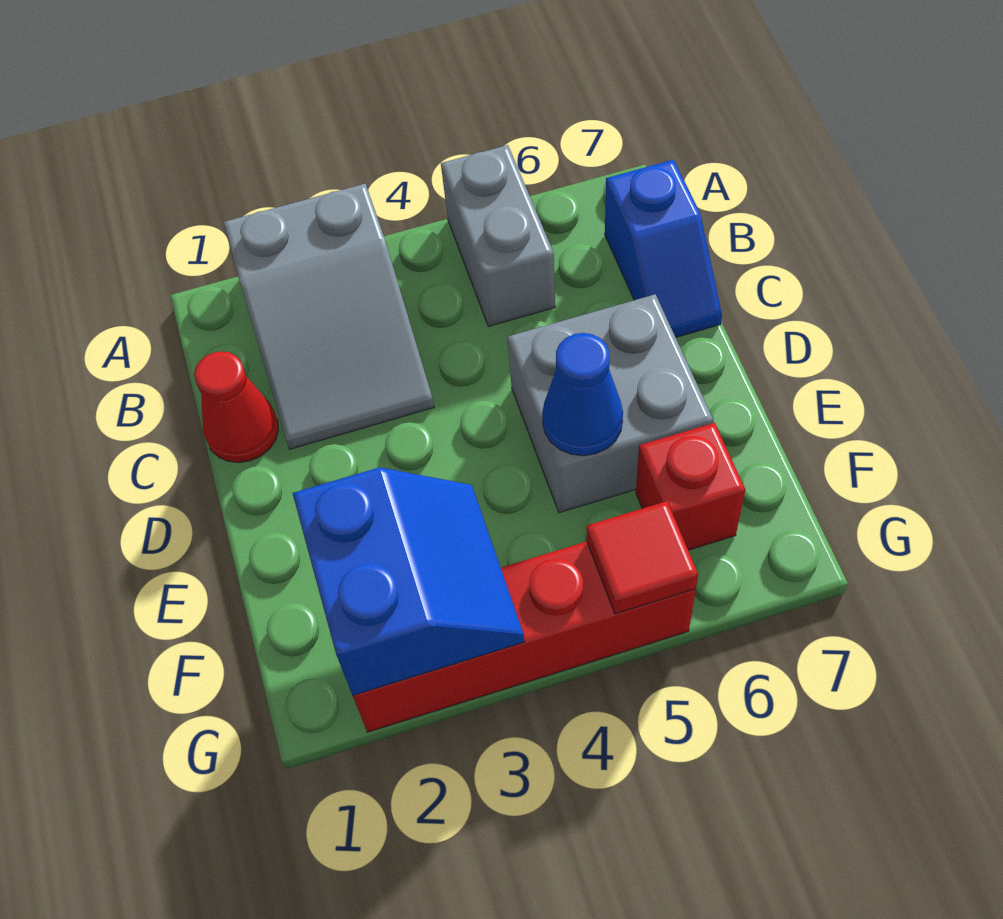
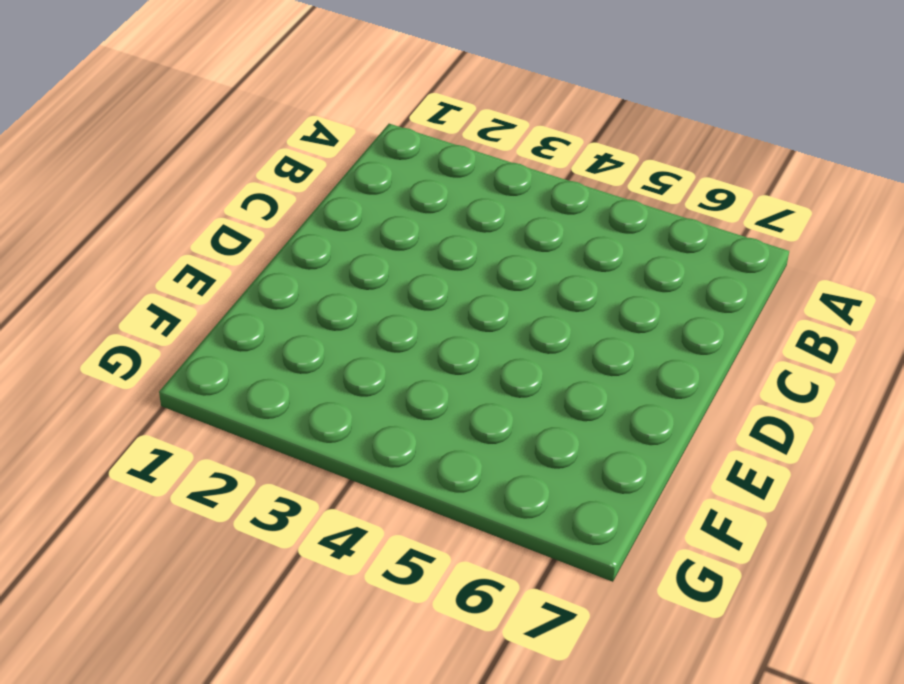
none -> grey slope A2:C3 level 1 top A
none -> grey brick A5:B5 level 1

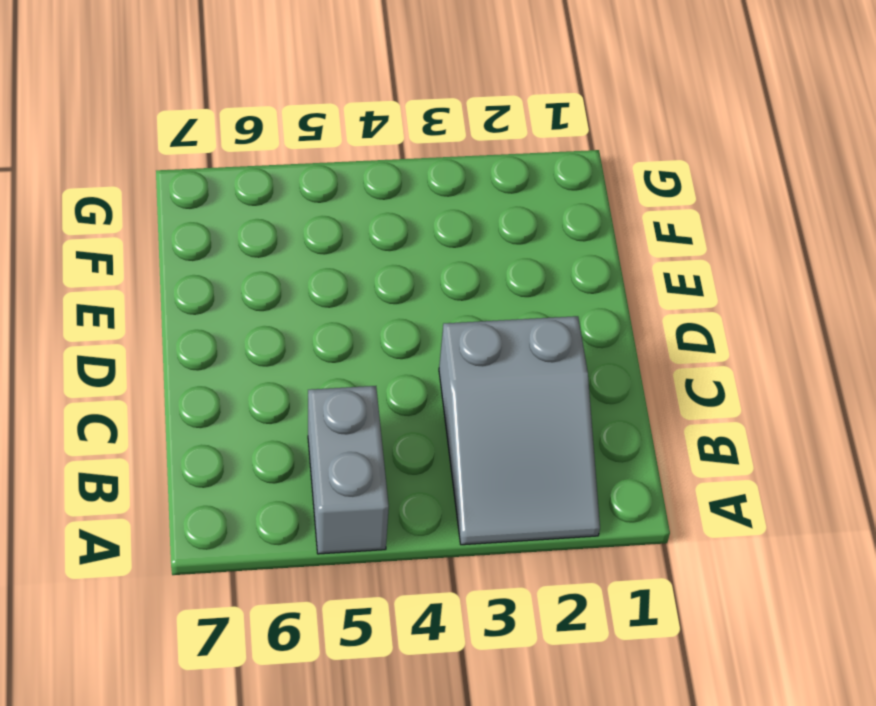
grey slope A2:C3 level 1 top C -> grey slope A2:C3 level 1 top A
none -> blue slope B7:C7 level 1 top B
none -> red cone C1 level 1

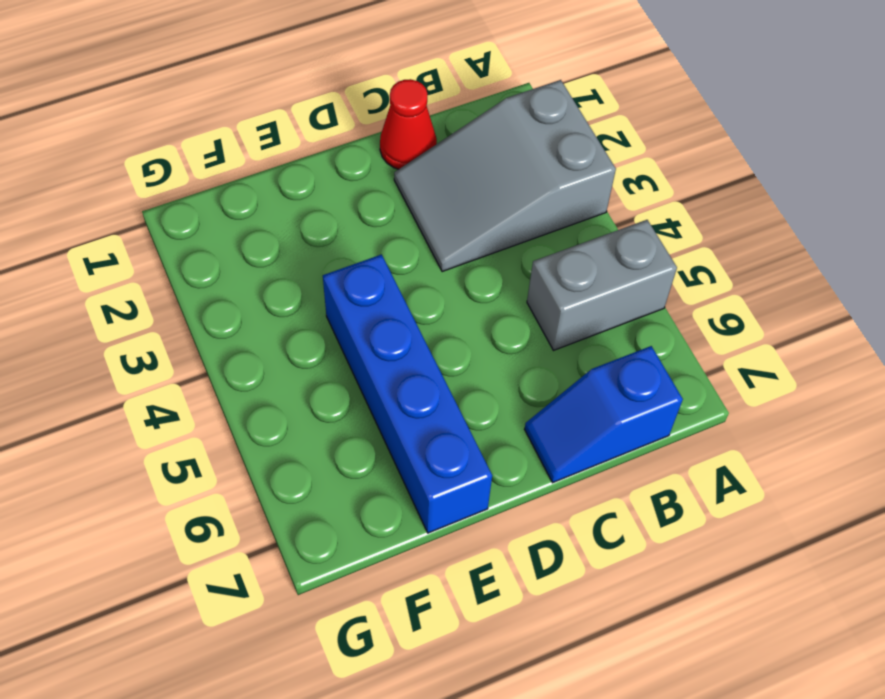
blue brick E4:E7 level 1 -> grey brick D5:E6 level 1
none -> red brick F6 level 1
none -> red brick G2:G5 level 1

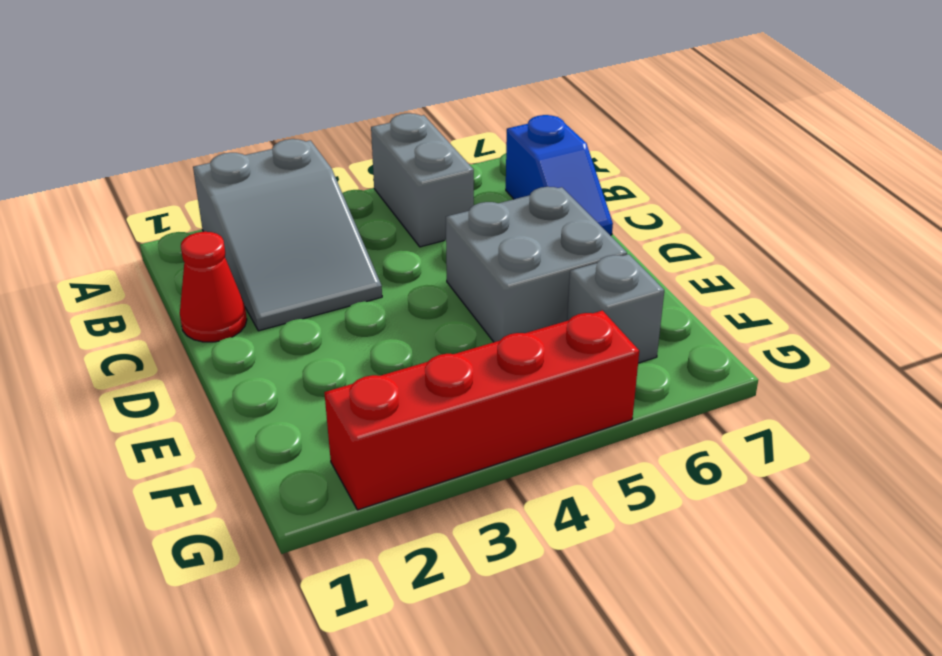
grey brick F6 level 1 -> red brick F6 level 1
none -> blue cone E5 level 2
none -> blue slope F2:G3 level 2 top 2

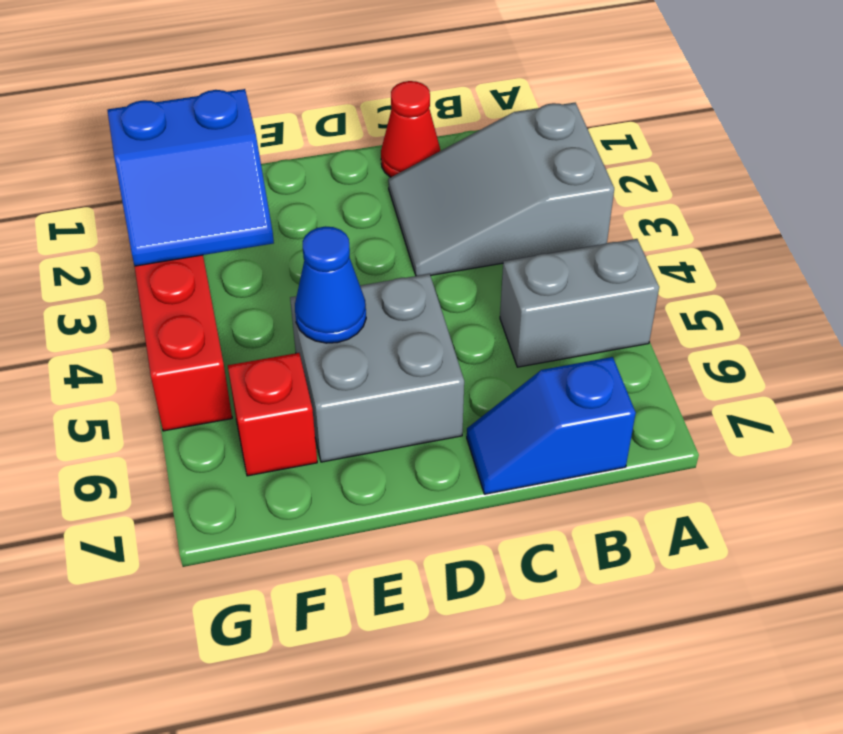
none -> red tile G5 level 2

